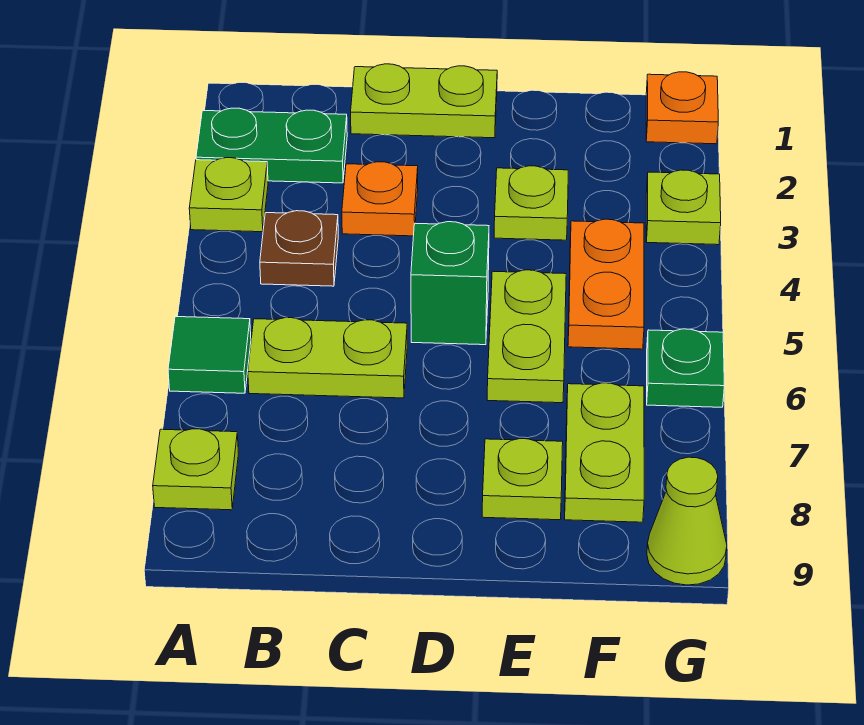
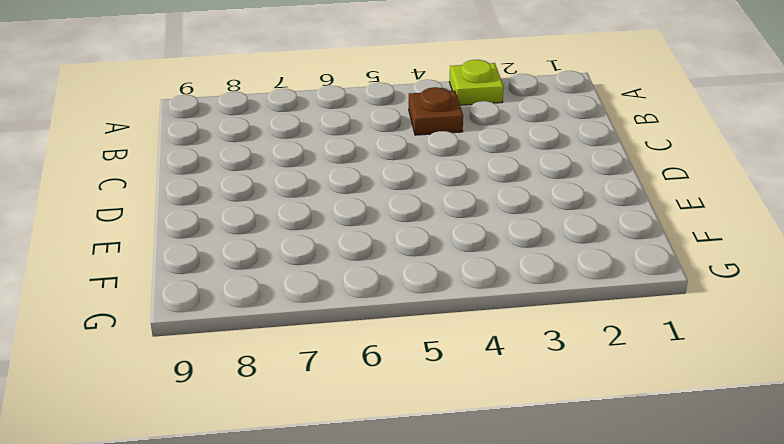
none -> green plate A2:B2 level 1
none -> green tile A6 level 1
none -> lime plate A8 level 1

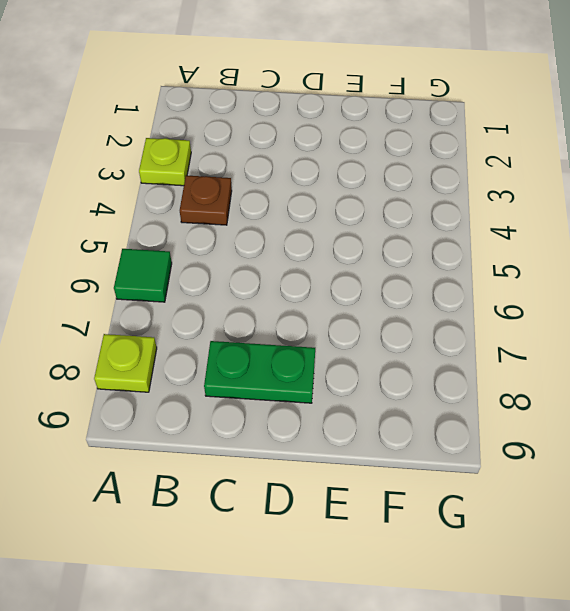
green plate C8:D8 level 1 -> green plate A2:B2 level 1
none -> lime plate B6:C6 level 1
none -> lime plate C1:D1 level 1
none -> orange plate C3 level 1

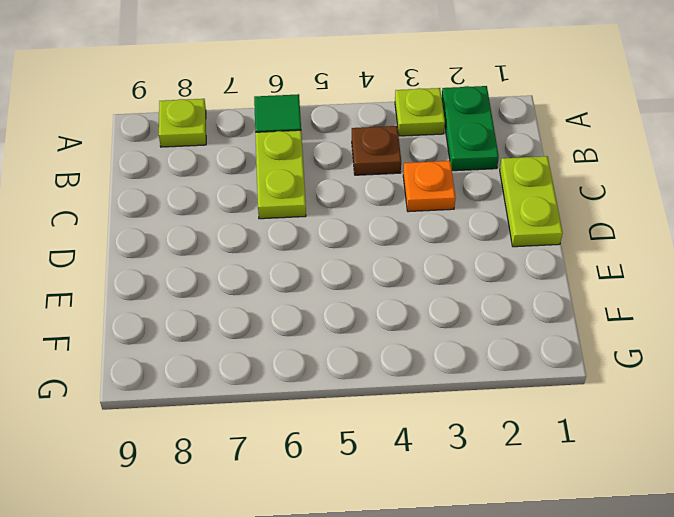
none -> green brick D5 level 1
none -> lime plate E3 level 1
none -> lime plate E5:E6 level 1

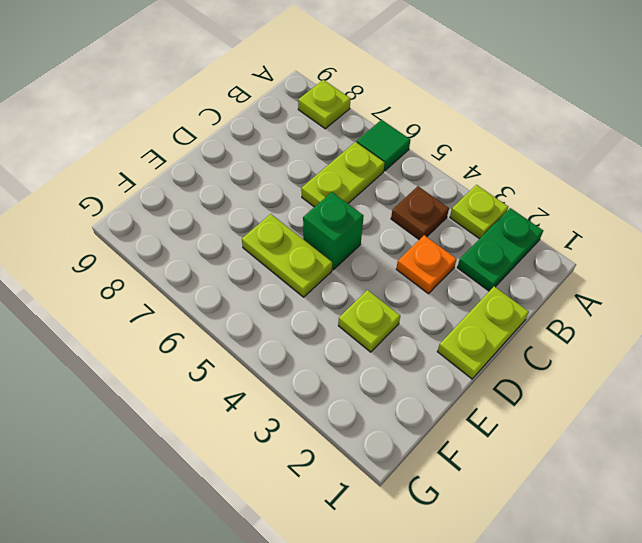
none -> lime plate E8 level 1
none -> orange plate F4:F5 level 1
none -> lime plate F7:F8 level 1

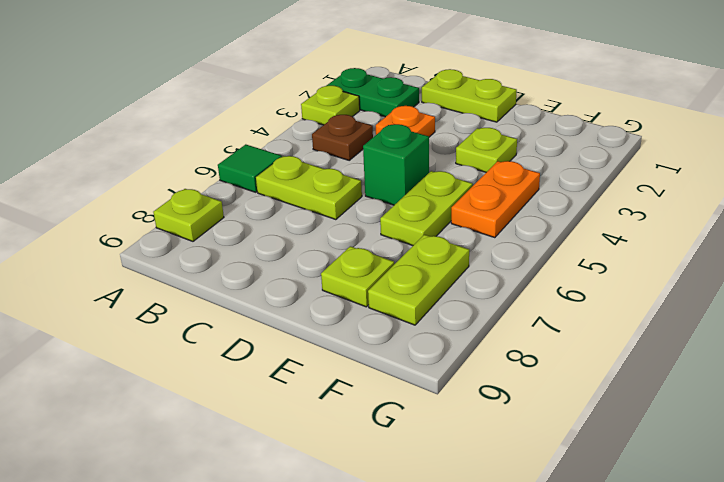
none -> orange plate G1 level 1
none -> lime plate G3 level 1
none -> green plate G6 level 1

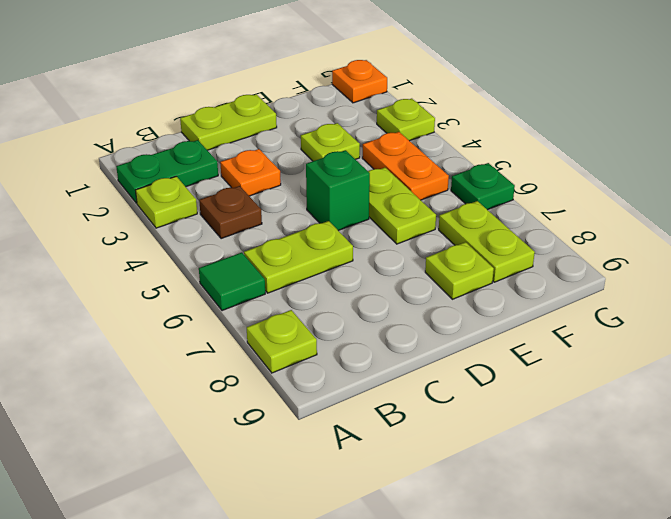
none -> lime cone G9 level 1

